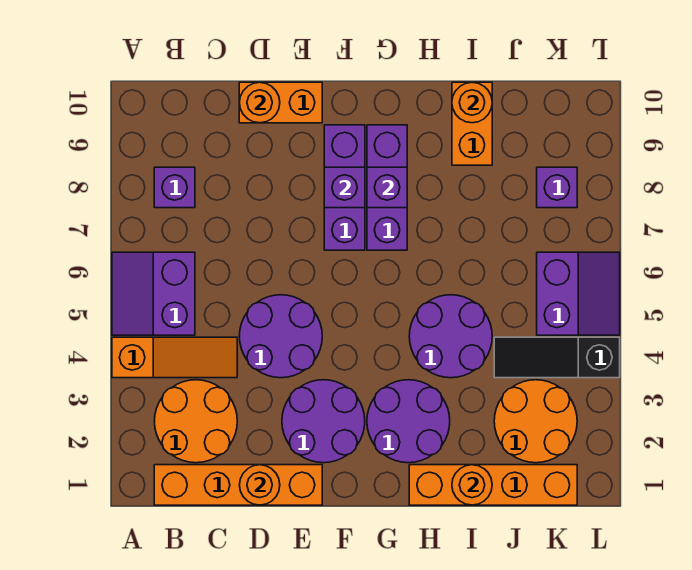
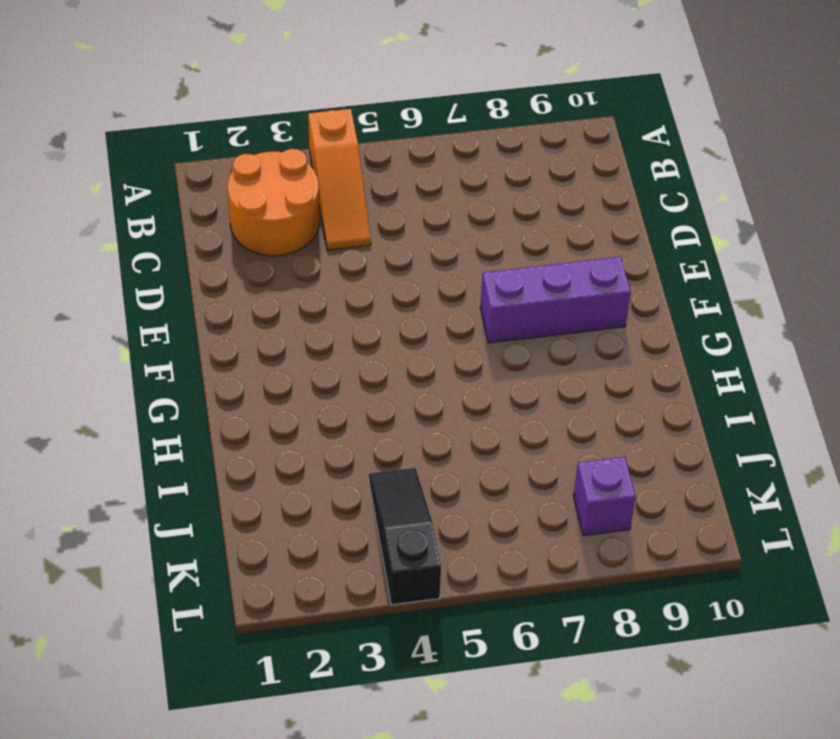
none -> purple slope A5:B6 level 1 top B
none -> orange brick B1:E1 level 1
none -> purple brick B8 level 1

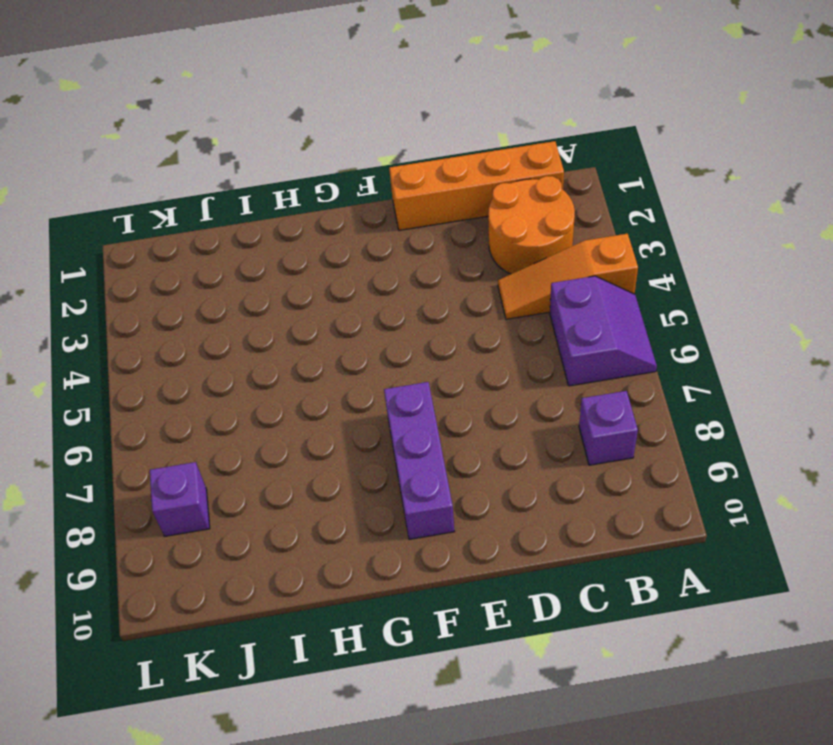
none -> purple round brick D4:E5 level 1
none -> orange brick D10:E10 level 1
none -> purple round brick E2:F3 level 1

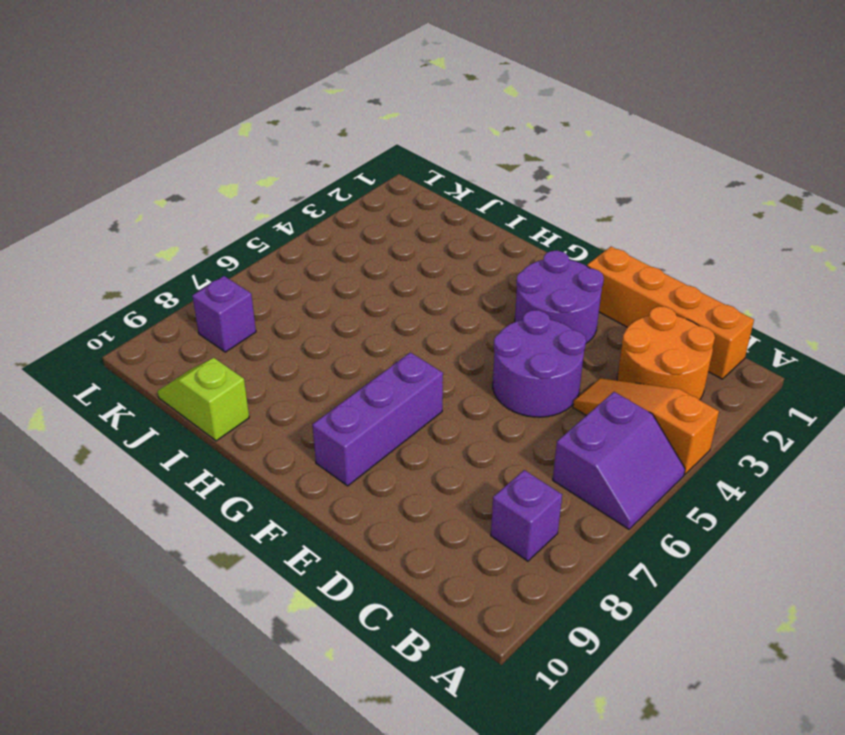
lime slope I10:J10 level 1 top I -> orange brick I9:I10 level 1
none -> orange brick D10:E10 level 1
none -> purple round brick G2:H3 level 1
none -> purple brick G7:G9 level 1

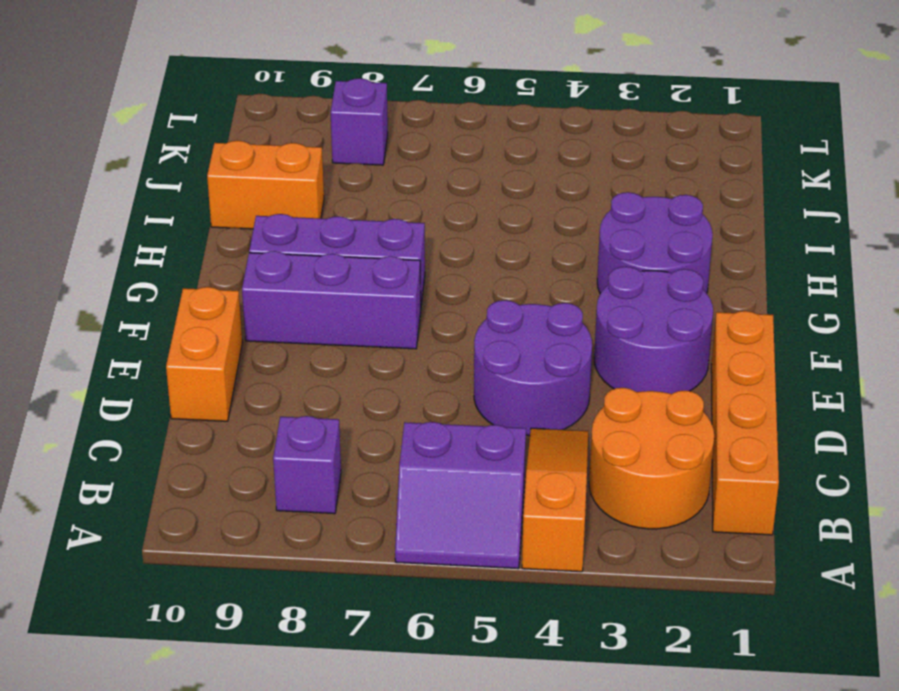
none -> orange brick H1:K1 level 1
none -> purple round brick H4:I5 level 1
none -> orange round brick J2:K3 level 1

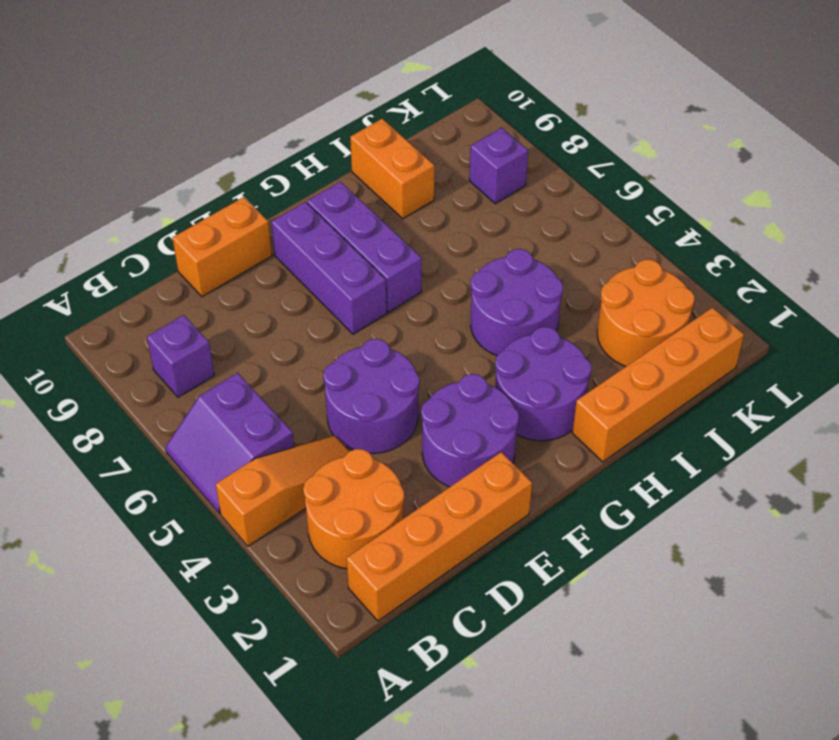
none -> black slope J4:L4 level 1 top L
none -> purple slope K5:L6 level 1 top K
none -> orange round brick D1 level 2

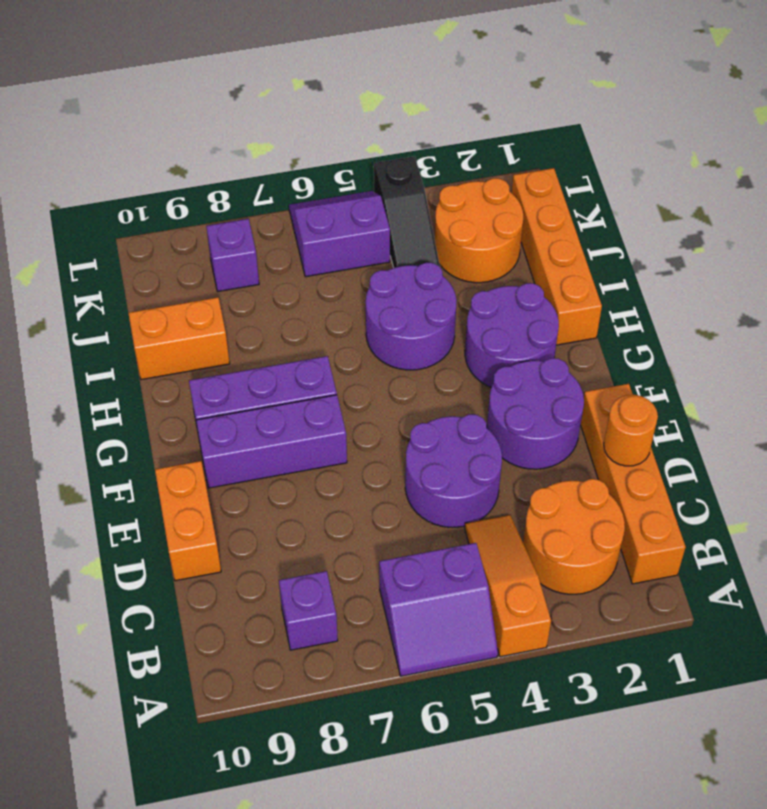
none -> orange round brick D10 level 2
none -> purple brick F8 level 2
none -> purple brick G8 level 2

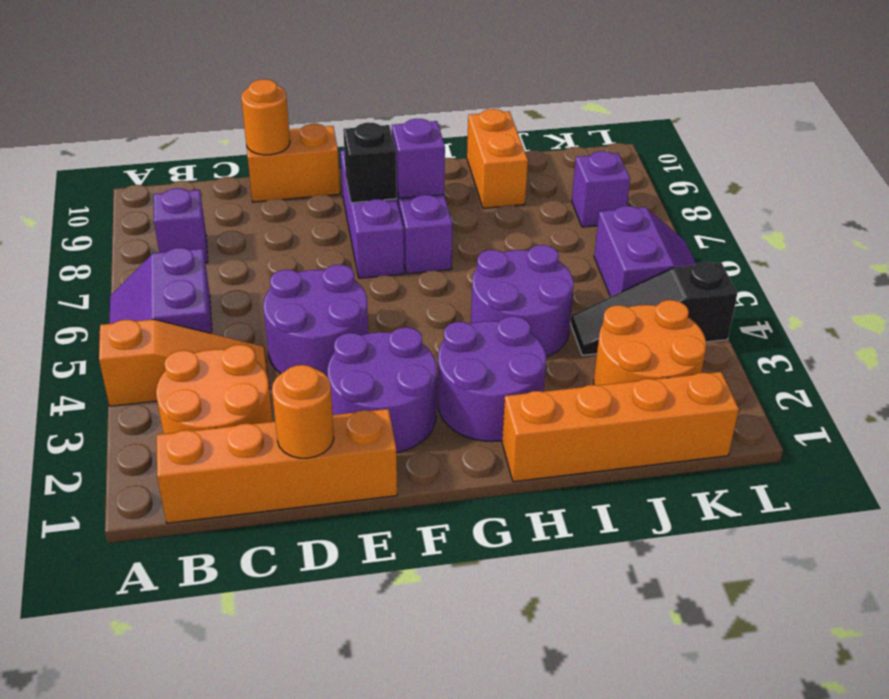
black brick F8 level 2 -> purple brick F8 level 2
none -> orange round brick I1 level 2
none -> orange round brick I10 level 2

